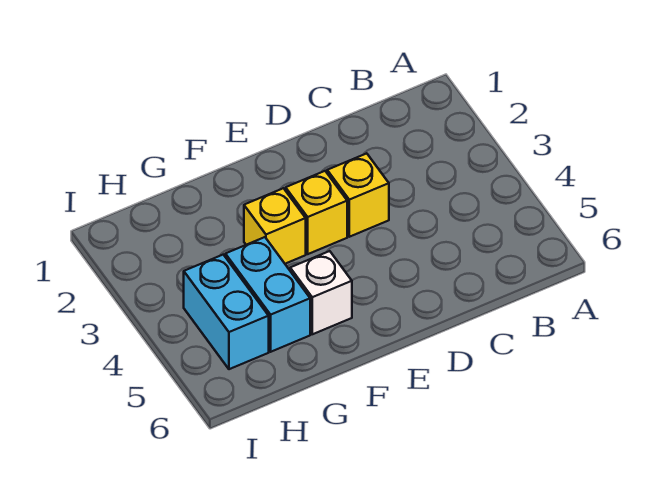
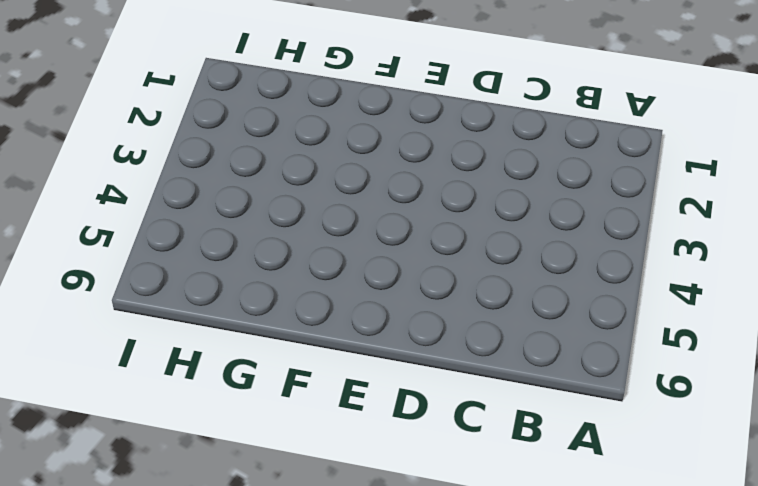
none -> yellow brick D3 level 1
none -> yellow brick E3 level 1

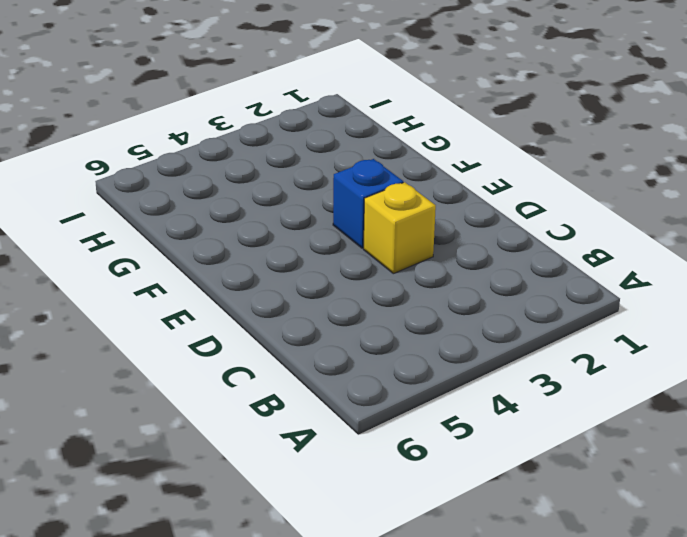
blue brick E3 level 1 -> yellow brick E3 level 1
none -> yellow brick F3 level 1
none -> white brick F5 level 1

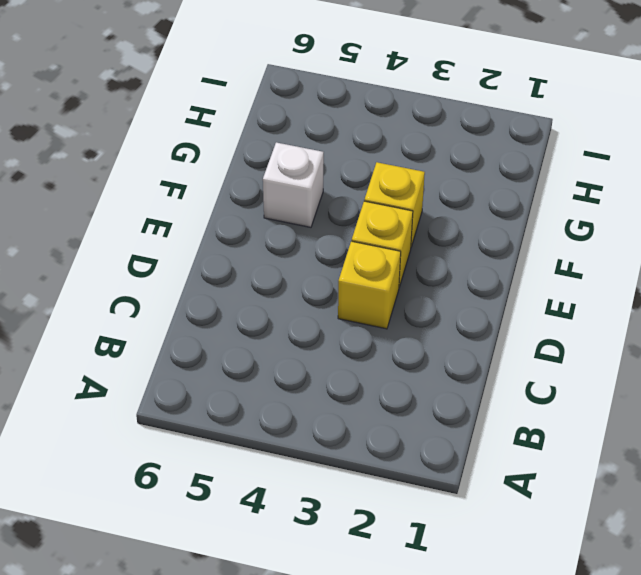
none -> cyan brick G4:G5 level 1
none -> cyan brick H4:H5 level 1

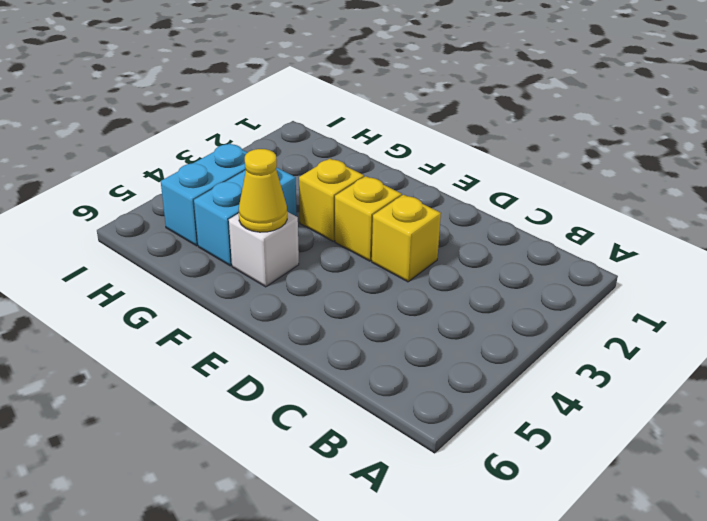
yellow cone F5 level 2 -> none

